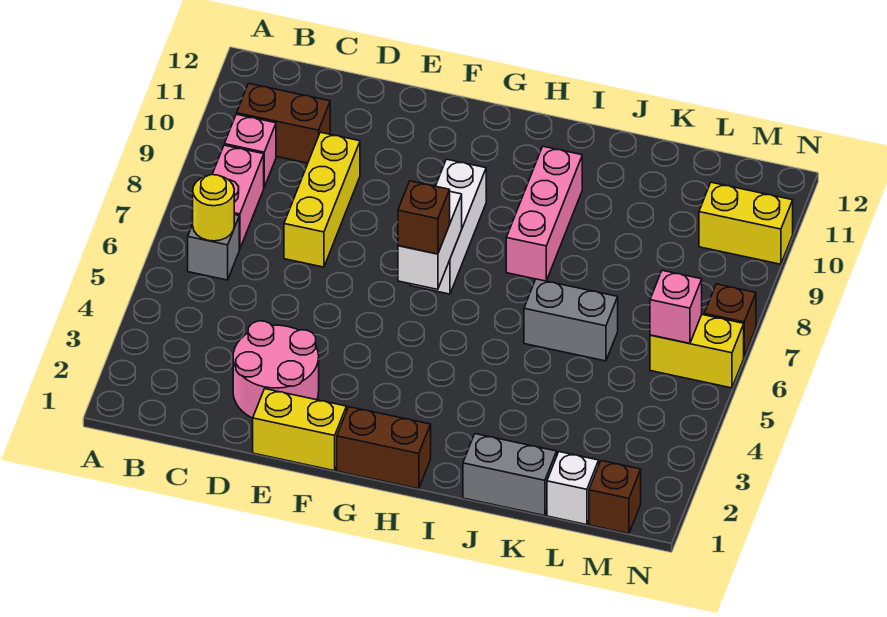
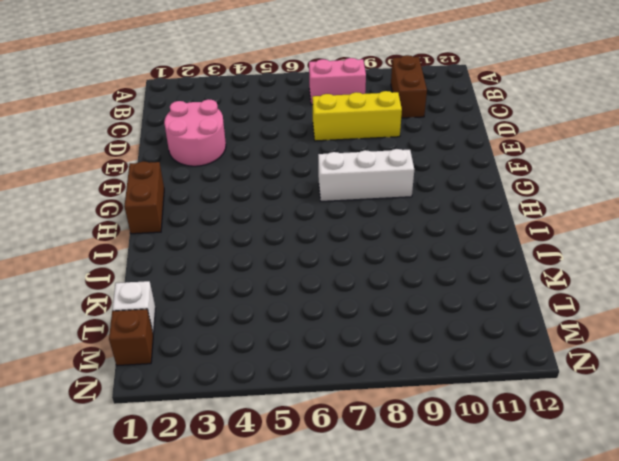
none -> grey brick B6 level 1
none -> pink brick B9 level 1
none -> yellow brick E1:F1 level 1

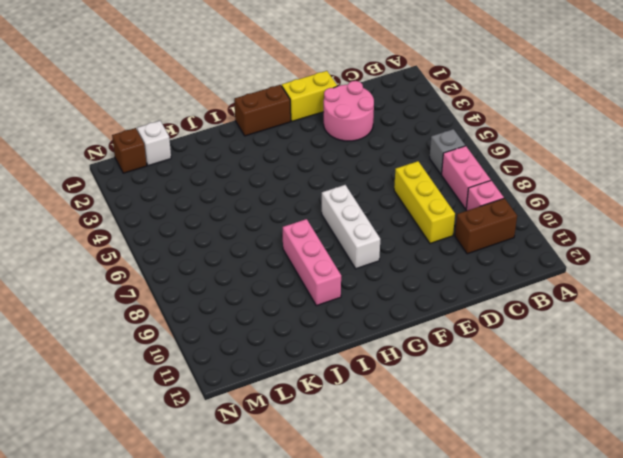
none -> grey brick J1:K1 level 1
none -> grey brick J6:K6 level 1
none -> yellow brick M6:N6 level 1

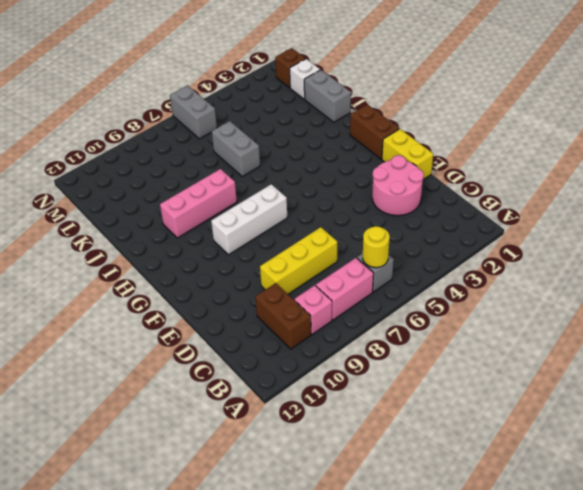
grey brick M6:N6 level 1 -> yellow brick M6:N6 level 1
none -> yellow brick M10:N10 level 1
none -> brown brick N7 level 1
none -> white brick G6:G7 level 2

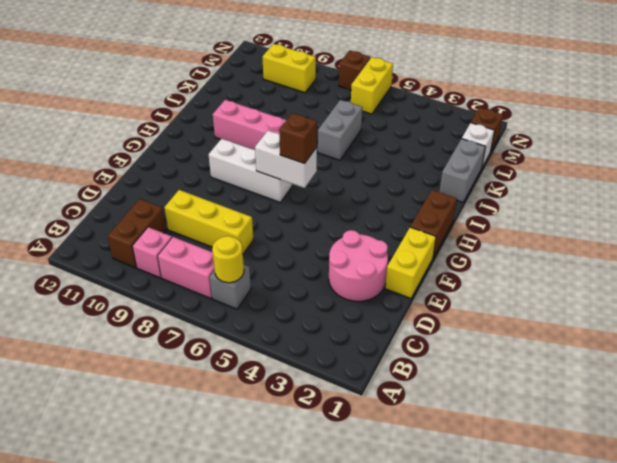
yellow brick M9:M10 level 1 -> yellow brick M10:N10 level 1
none -> pink brick M6 level 2

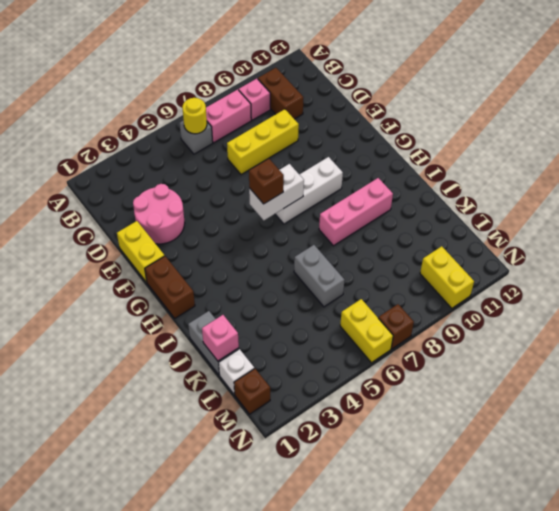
pink brick K1 level 2 -> pink brick M6 level 2

